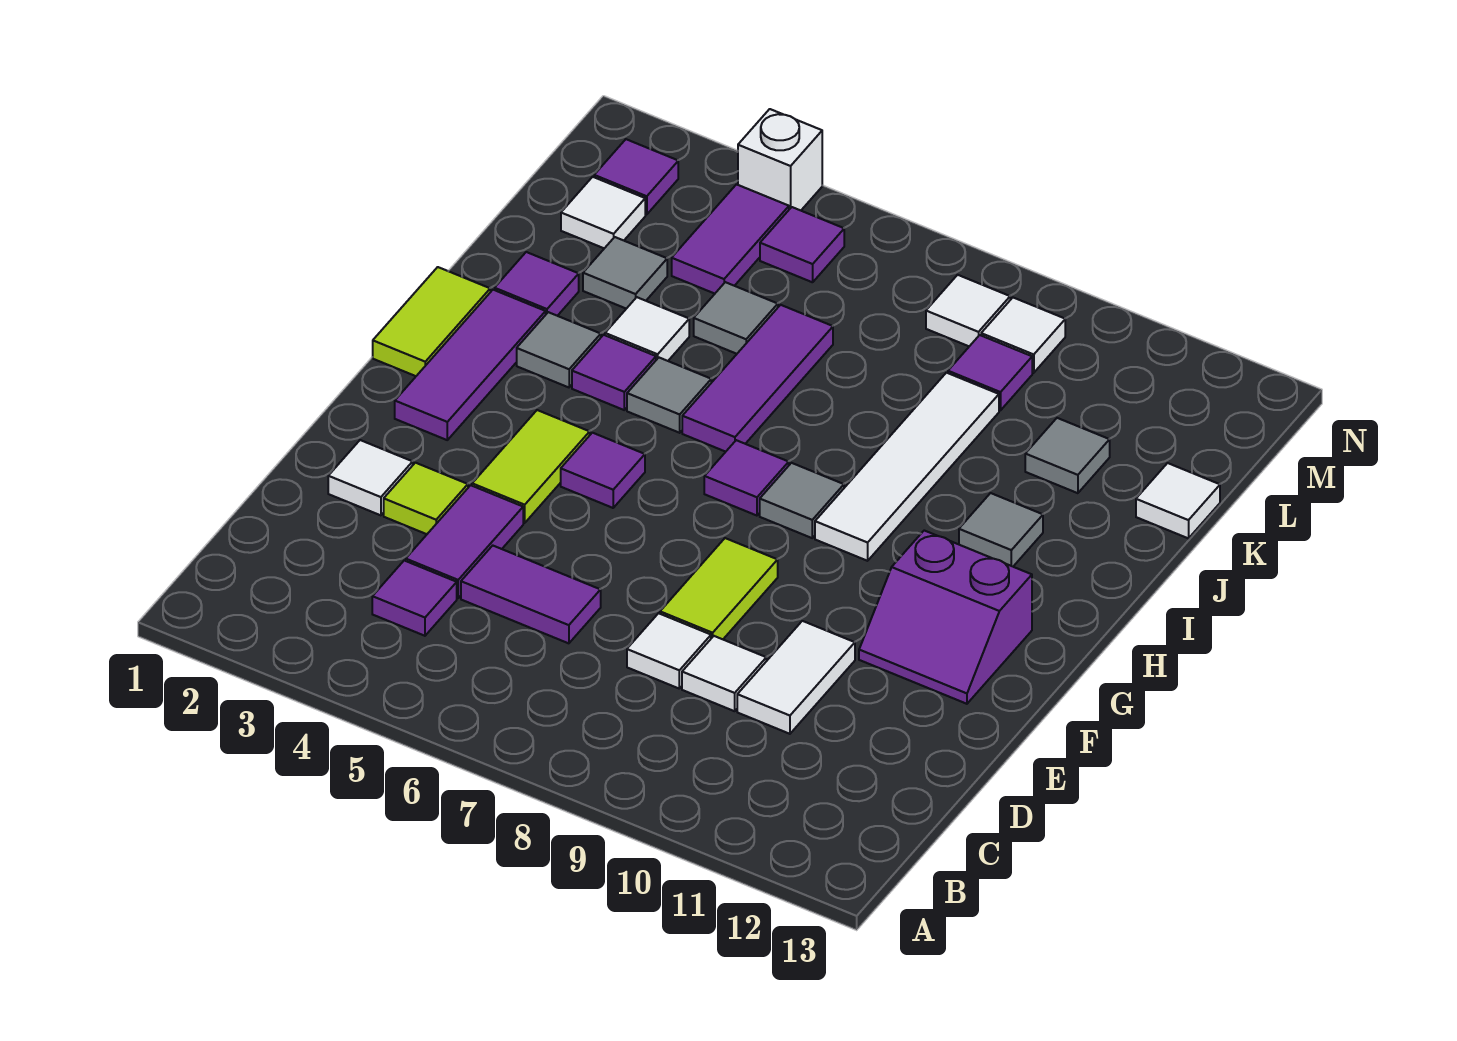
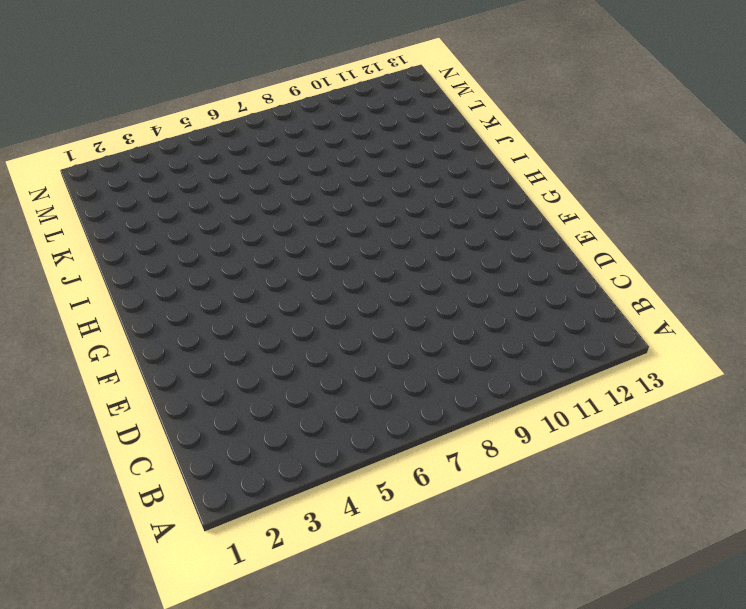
none -> purple tile C4 level 1
none -> purple tile D4:E4 level 1
none -> purple tile D5:D6 level 1
none -> white tile D8 level 1

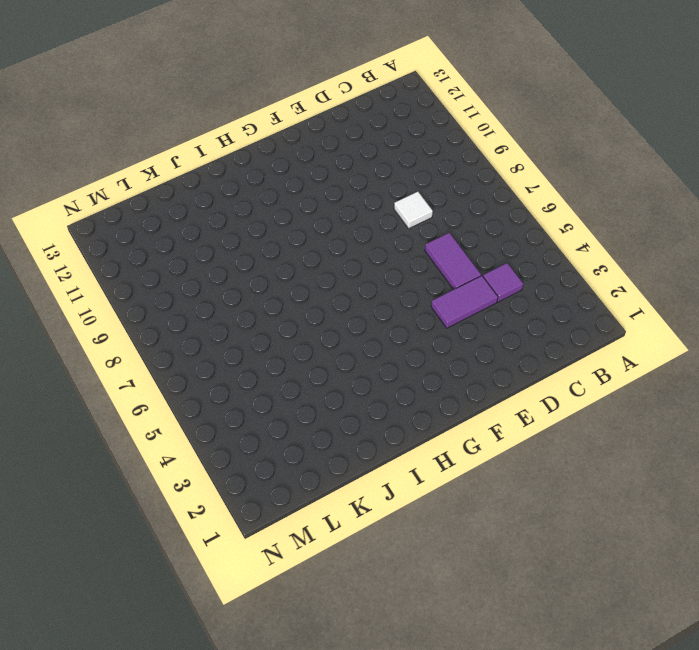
none -> white tile D9 level 1
none -> white tile D10:E10 level 1
none -> white tile E2 level 1
none -> lime tile E3 level 1

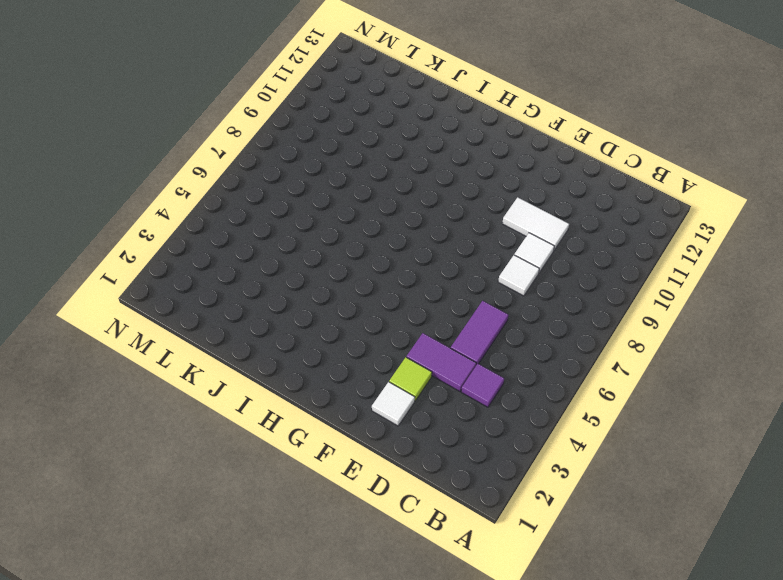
none -> lime tile E8:F8 level 1
none -> lime tile F4:G4 level 1
none -> purple slope F11:G12 level 1 top G
none -> purple tile G2:I2 level 1

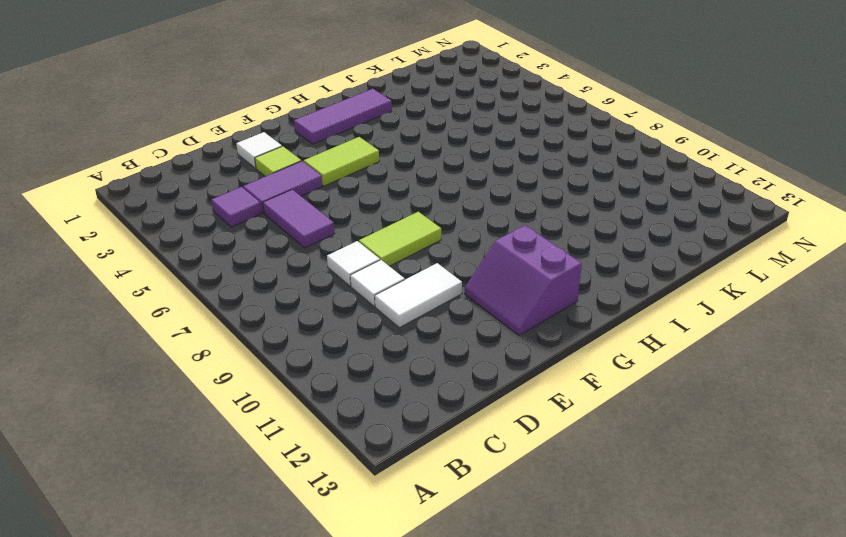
none -> purple tile G5 level 1
none -> lime tile H1:I1 level 1
none -> purple tile H7 level 1
none -> grey tile H8 level 1

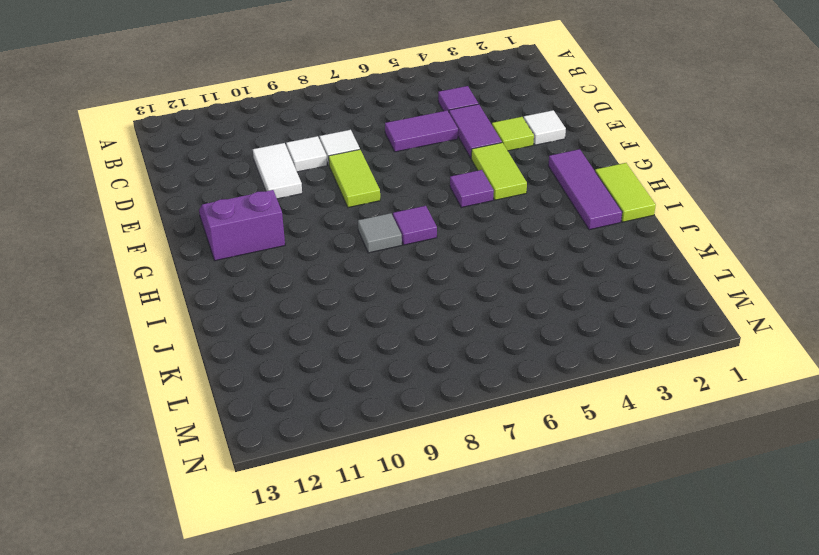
none -> white tile H9:K9 level 1
none -> grey tile I3 level 1
none -> purple tile I4 level 1
none -> grey tile I5 level 1

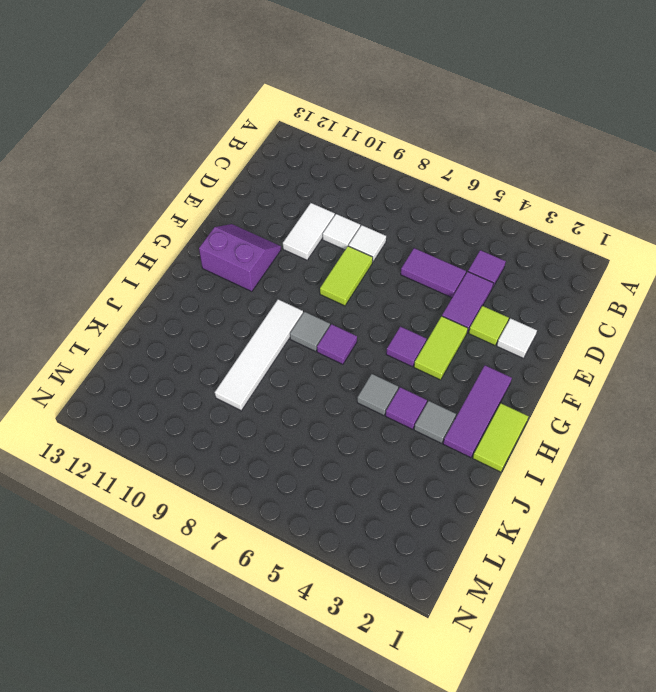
none -> purple tile I6:K6 level 1
none -> grey tile I11 level 1
none -> purple tile J2 level 1
none -> white tile J4 level 1

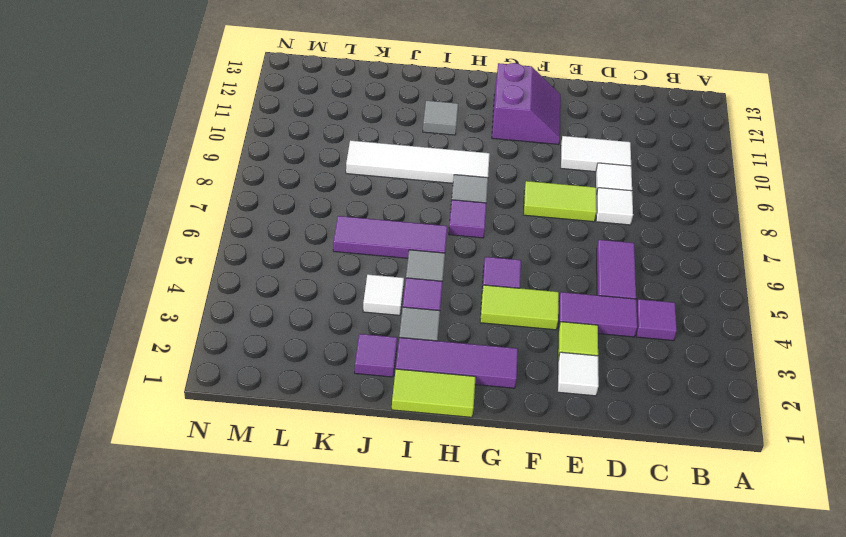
none -> grey tile K3 level 1
none -> grey tile K5 level 1
none -> grey tile K11 level 1
none -> white tile K13 level 1

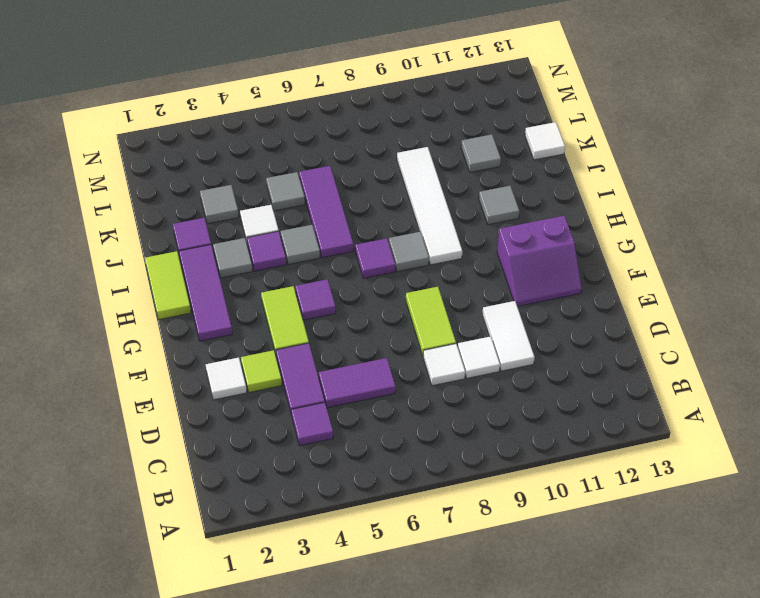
none -> white tile L2 level 1
none -> purple tile L4:M4 level 1
none -> purple tile L9 level 1
none -> purple tile M2 level 1

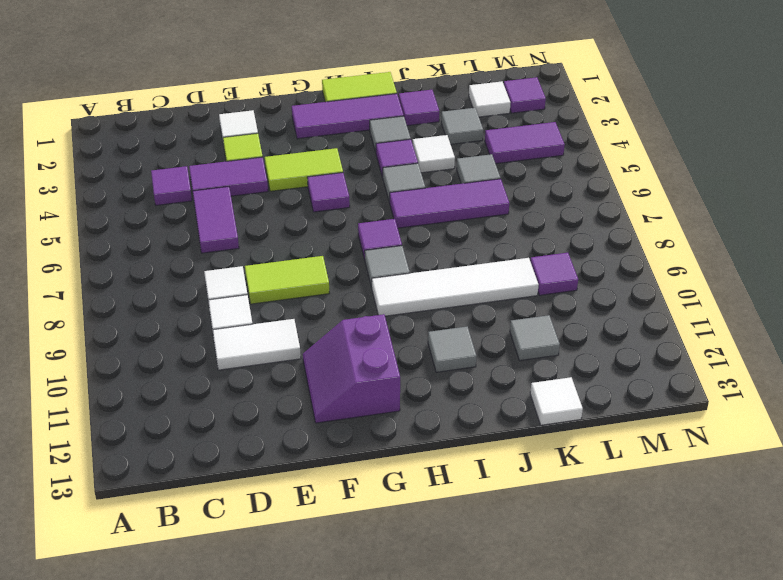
none -> purple tile M5 level 1
none -> white tile M8 level 1
none -> white tile M9 level 1
none -> white brick N4 level 1

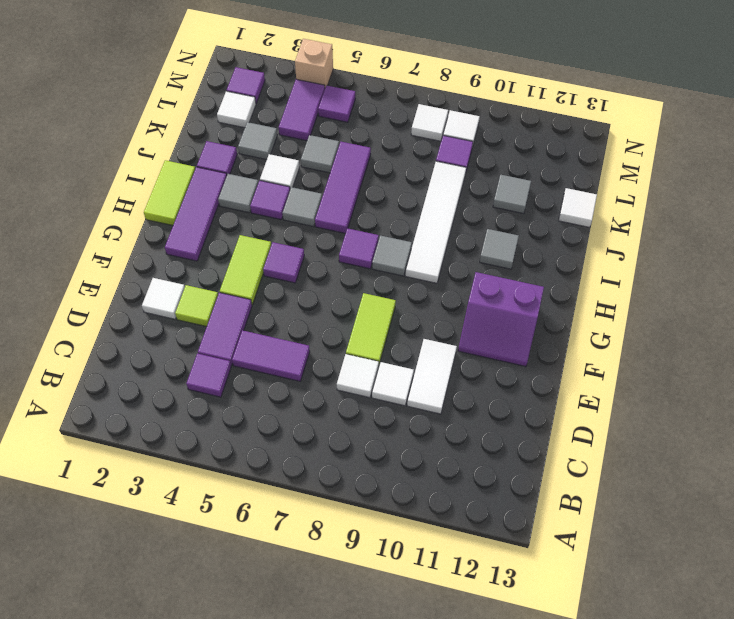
tan brick N4 level 1 -> white brick N4 level 1

